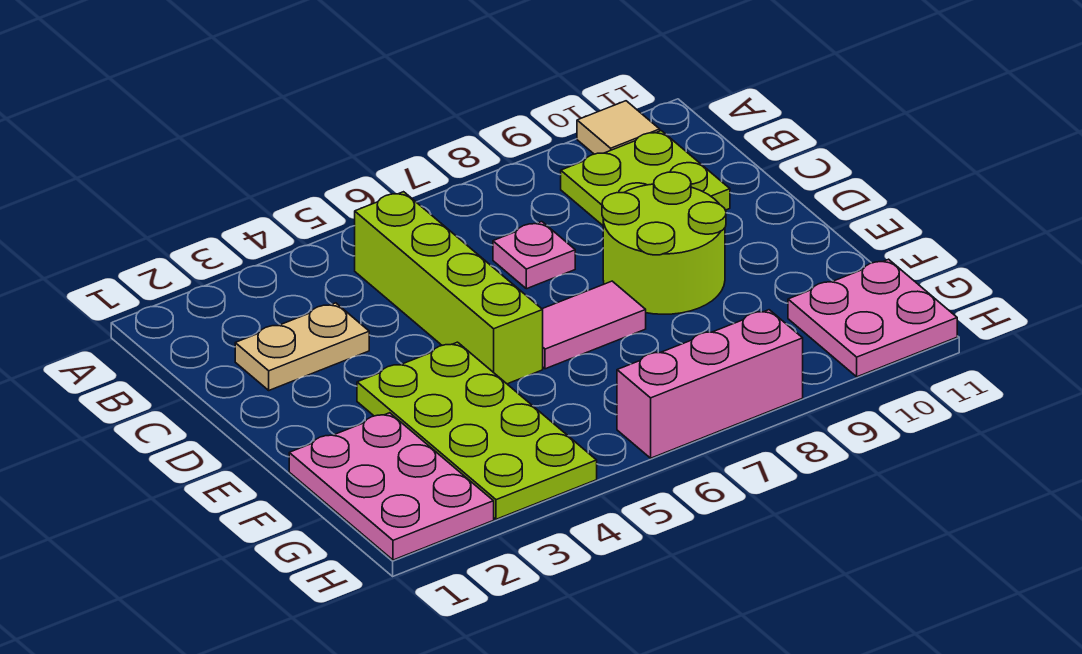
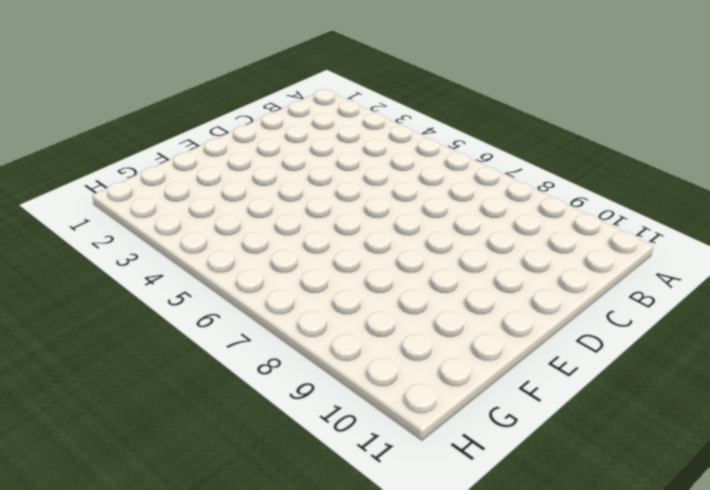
none -> tan tile A10 level 1
none -> lime brick B5:E5 level 1

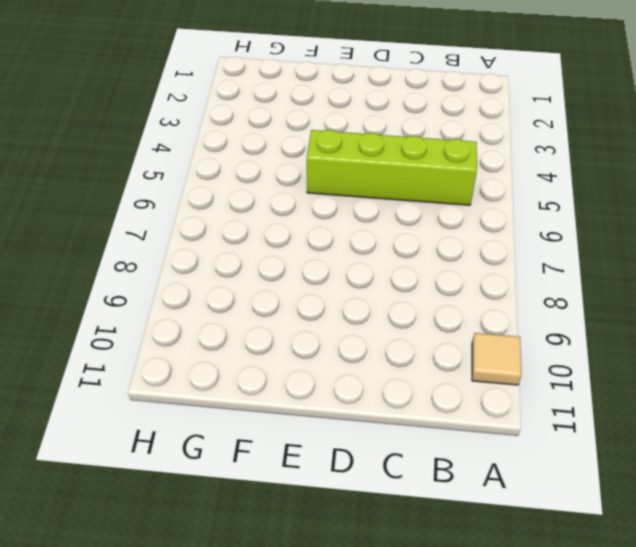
none -> lime plate B9:C10 level 1
none -> tan plate C2:C3 level 1

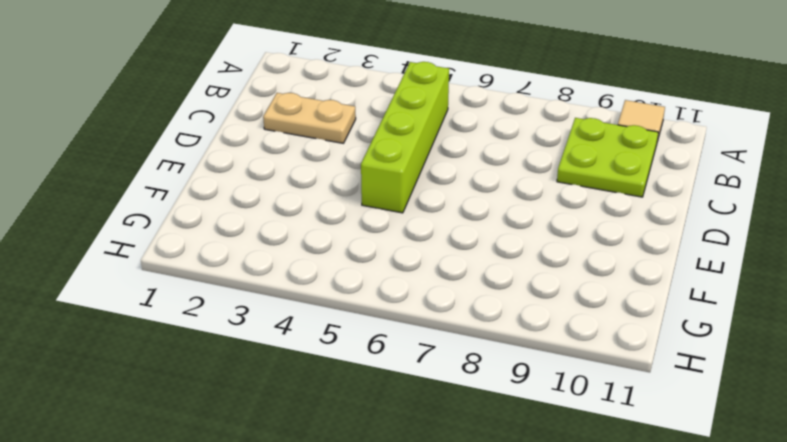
none -> pink plate C7 level 1
none -> lime round brick D8:E9 level 1

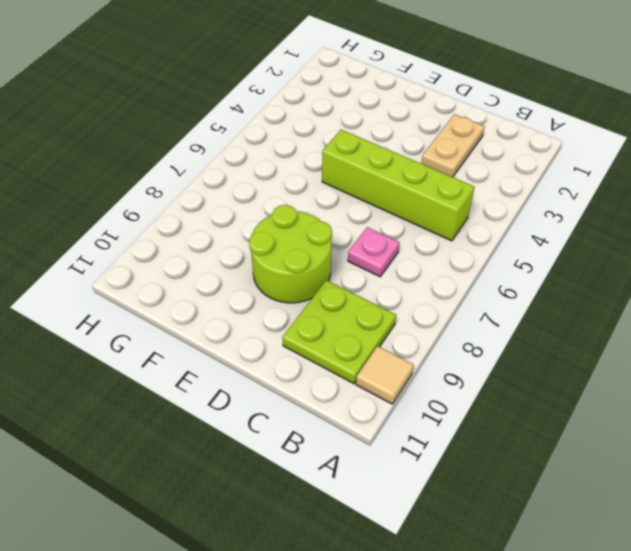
none -> lime plate E3:H4 level 1
none -> pink tile E6:E7 level 1

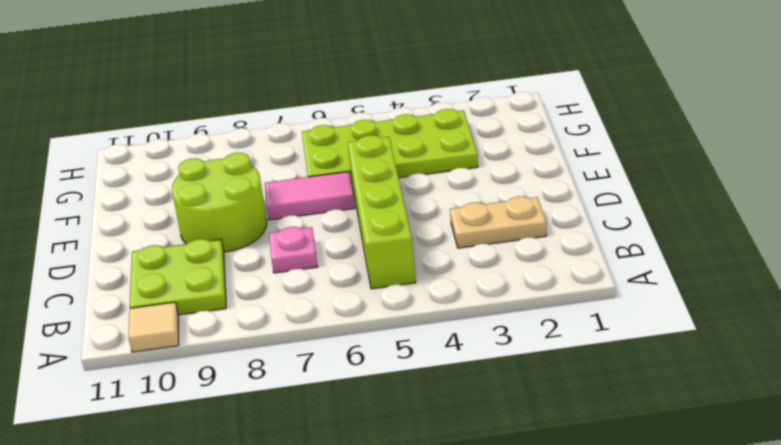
lime plate F3:G6 level 1 -> lime plate E3:H4 level 1
none -> pink plate F1:H2 level 1
none -> pink plate G10:H11 level 1

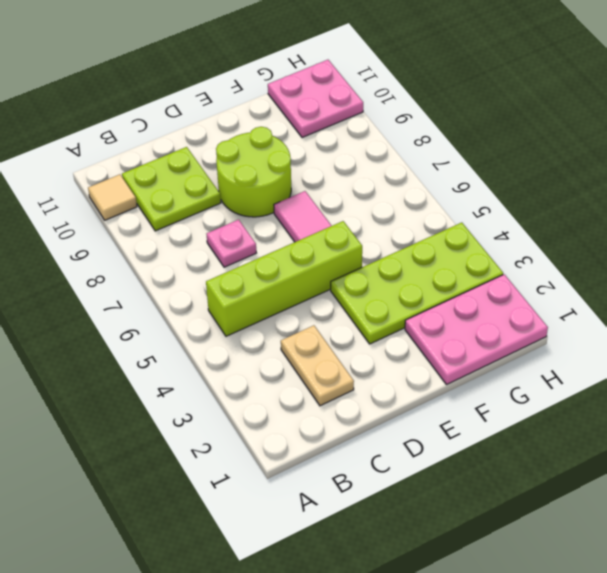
none -> pink brick H6:H8 level 1

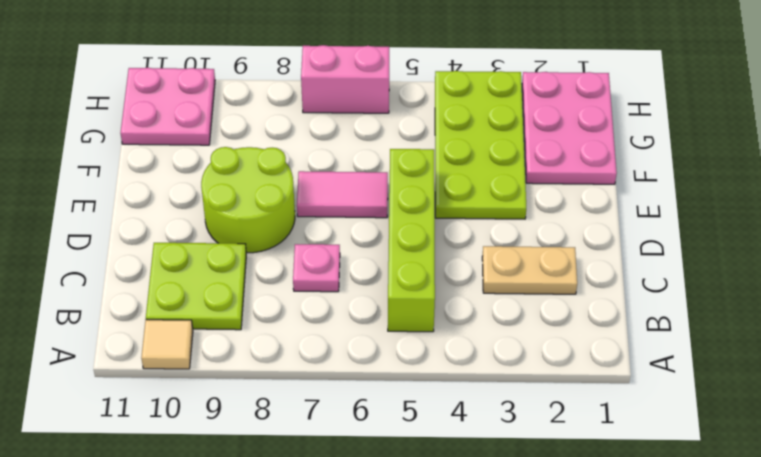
pink brick H6:H7 level 1 -> pink brick H6:H8 level 1

